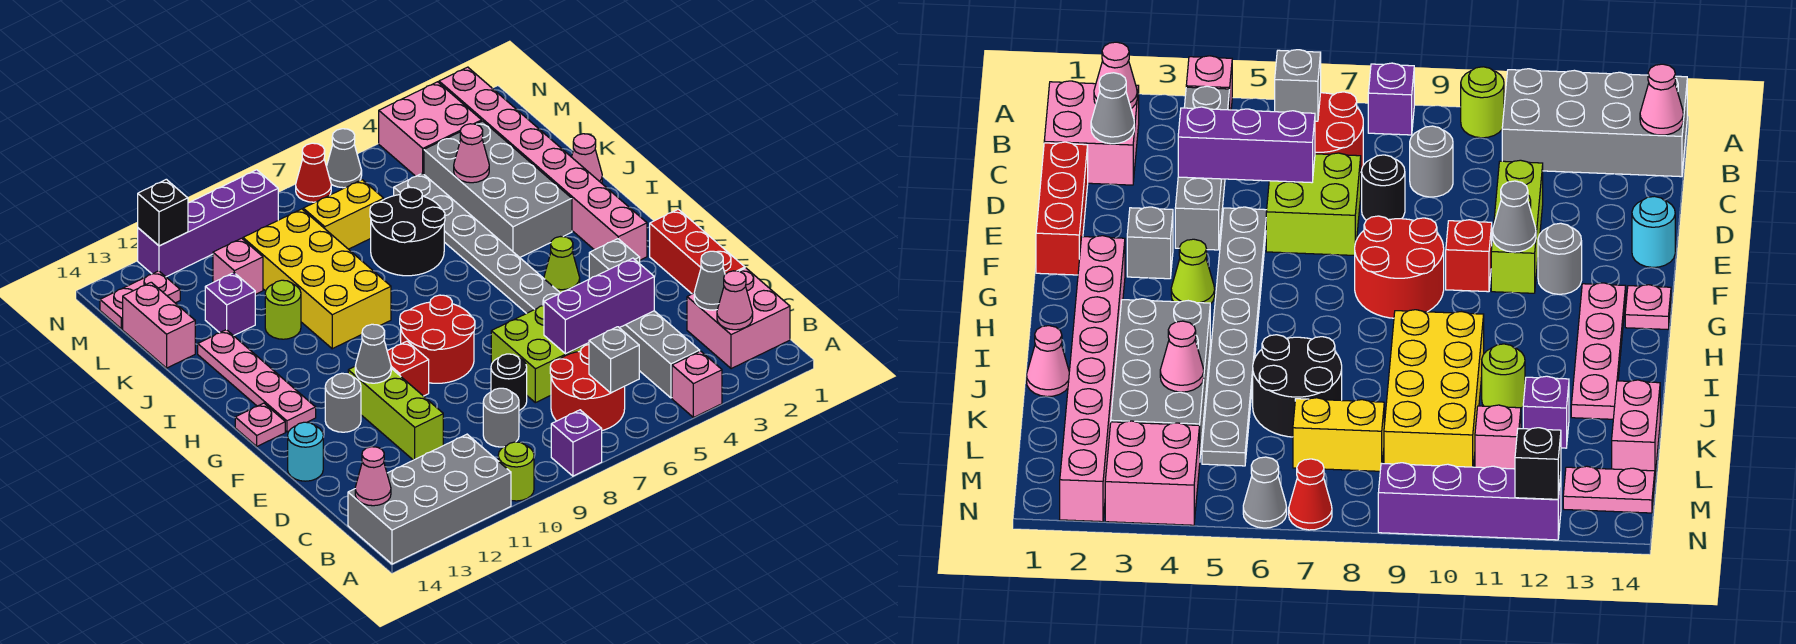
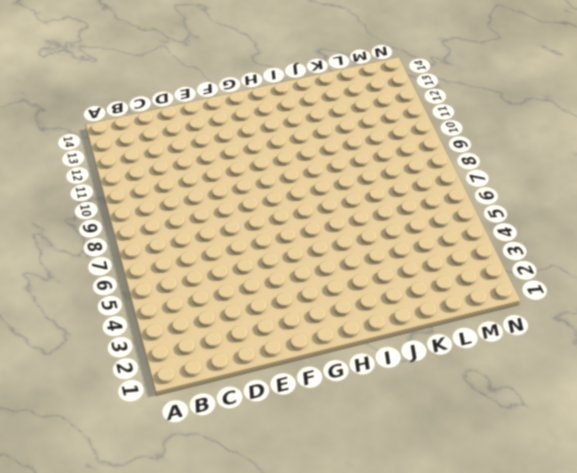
none -> pink brick A4 level 1
none -> purple brick A8 level 1
none -> lime round brick A10 level 1
none -> grey brick A11:B14 level 1

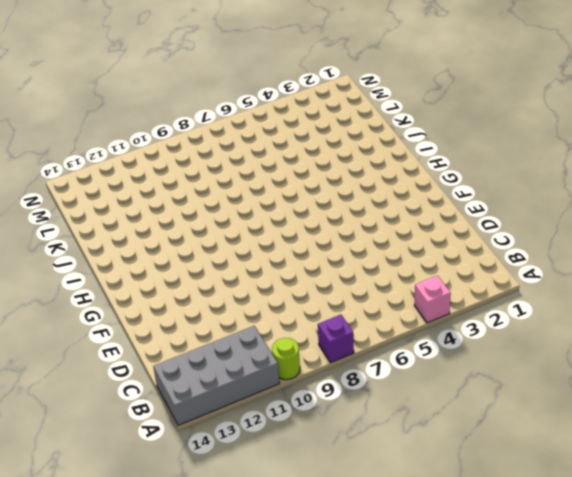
none -> pink brick B1:C2 level 1
none -> grey brick B4:E4 level 1
none -> red round brick B6:C7 level 1
none -> grey round brick C9 level 1

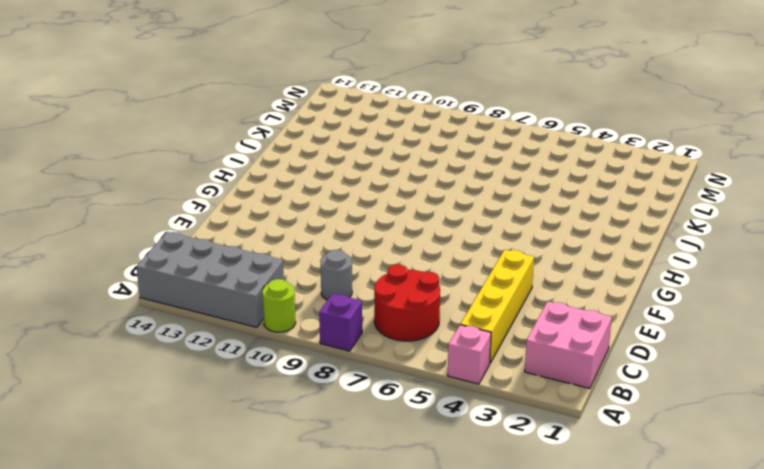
yellow brick B4:E4 level 1 -> grey brick B4:E4 level 1
none -> red brick D1:F1 level 1
none -> lime brick D6:E7 level 1
none -> black round brick D8 level 1
none -> lime brick D11:F11 level 1

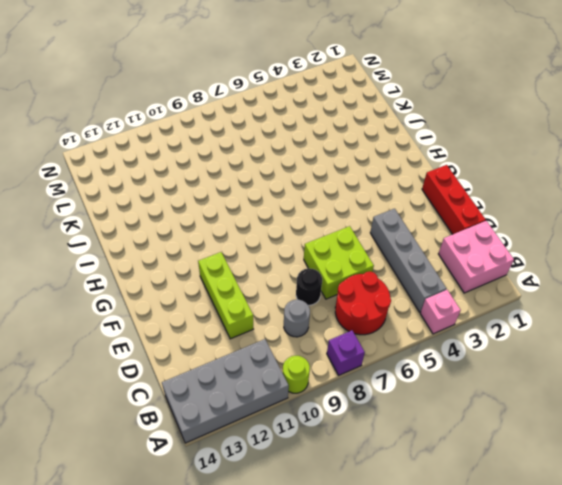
none -> grey plate E5:L5 level 1
none -> cyan round brick E14 level 1
none -> grey brick F3 level 1
none -> red round brick F8:G9 level 1

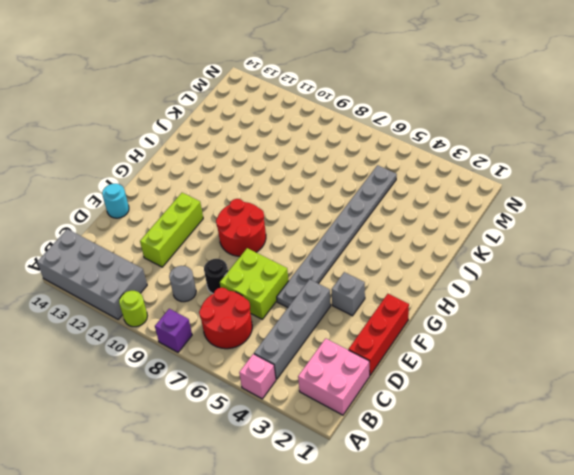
none -> red brick F10 level 1
none -> grey round brick F12 level 1
none -> pink brick G2:N2 level 1
none -> lime cone G4 level 1

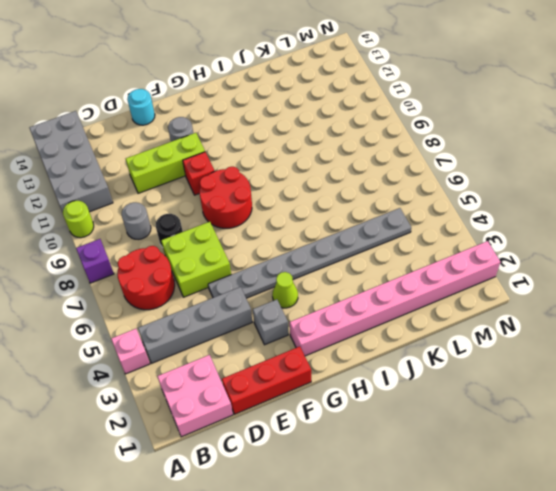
none -> pink plate G13:J13 level 1
none -> pink plate G14 level 1
none -> grey brick I3:L4 level 1
none -> yellow brick I9:L10 level 1

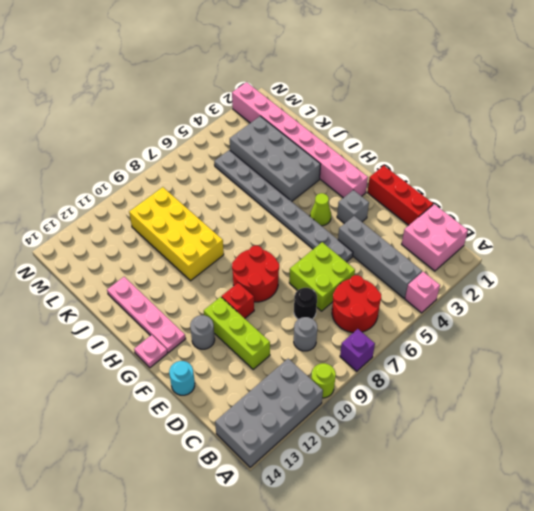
none -> pink cone J1 level 1
none -> black round brick J6:K7 level 1
none -> lime round brick J11 level 1
none -> purple brick K12 level 1

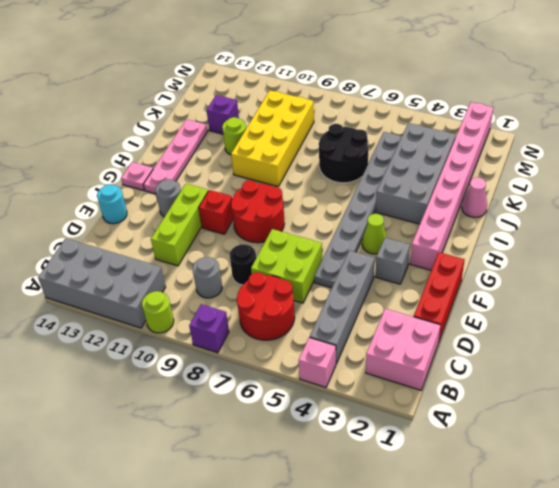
none -> pink brick K14:L14 level 1
none -> yellow brick L7:L8 level 1
none -> pink brick L11 level 1
none -> pink brick M3:N4 level 1

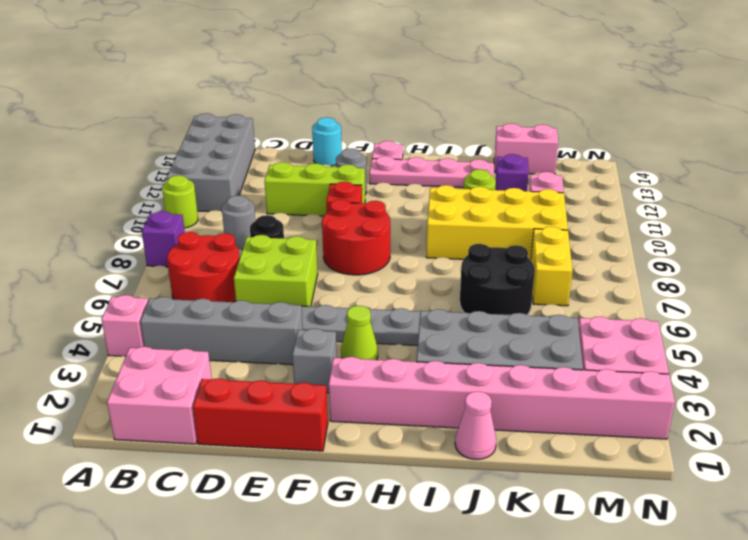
none -> pink plate M13:M14 level 1
none -> grey cone N6 level 1
none -> red cone N7 level 1
none -> purple brick N9:N12 level 1

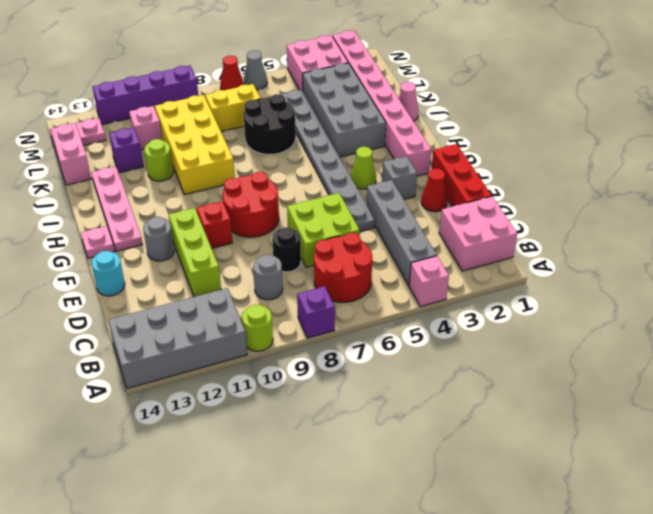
red cone E2 level 1 -> none
none -> pink cone B2 level 2
none -> grey brick B6 level 2
none -> pink cone B14 level 2
none -> grey cone C2 level 2

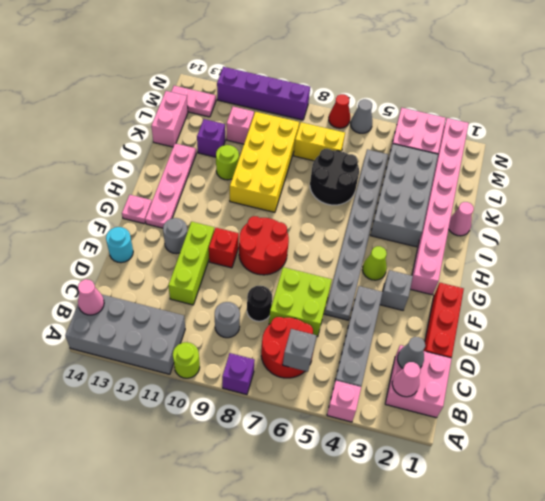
none -> purple brick D4:D6 level 2
none -> grey cone F11 level 2
none -> pink cone K4 level 2
none -> black brick N12 level 2

